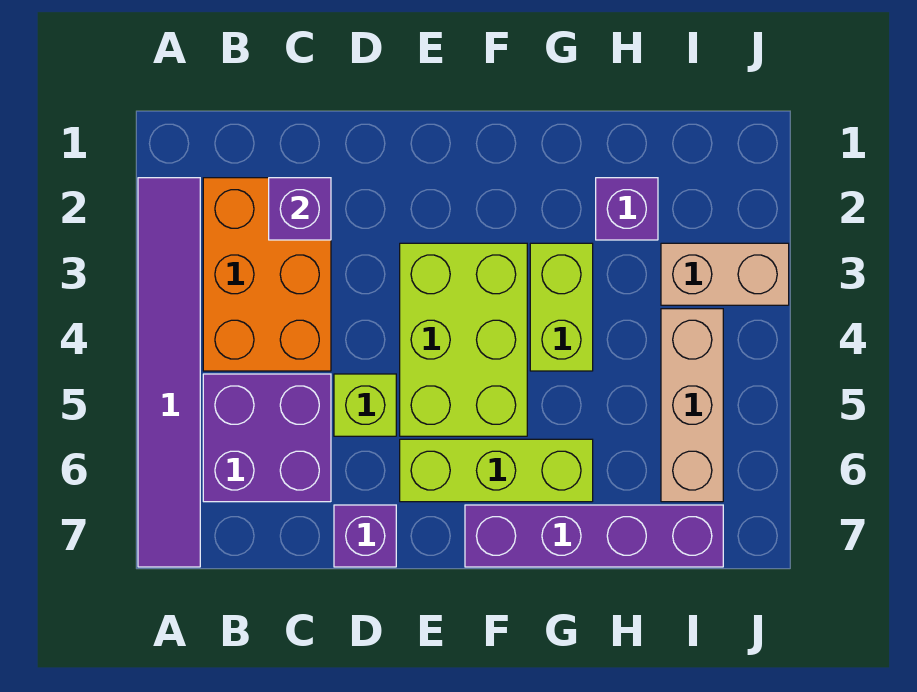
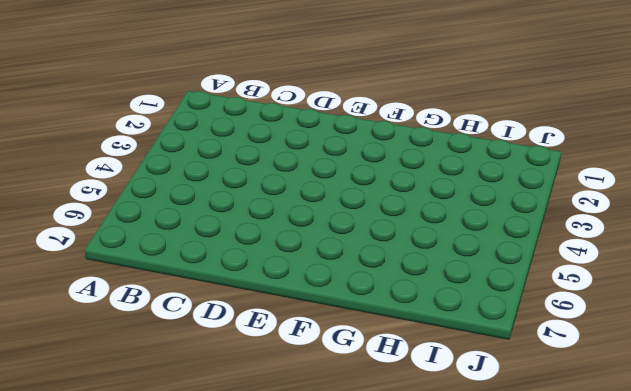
none -> purple tile A2:A7 level 1
none -> orange brick B2:C4 level 1
none -> purple brick B5:C6 level 1

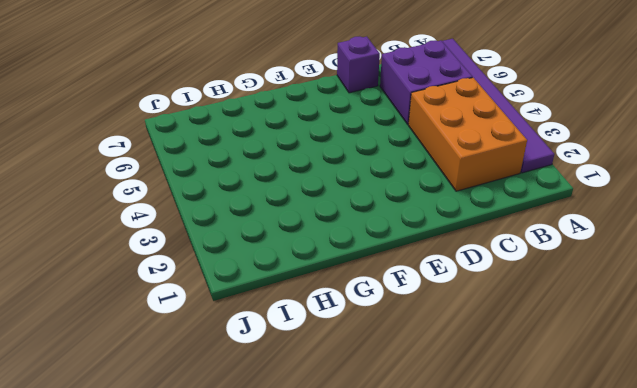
none -> lime brick D5 level 1
none -> lime brick E3:F5 level 1
none -> lime brick E6:G6 level 1

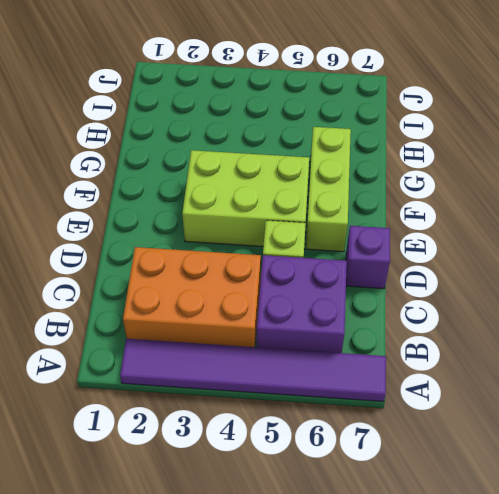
none -> purple brick F7:I7 level 1
none -> lime brick G3:G4 level 1
none -> purple brick H2 level 1

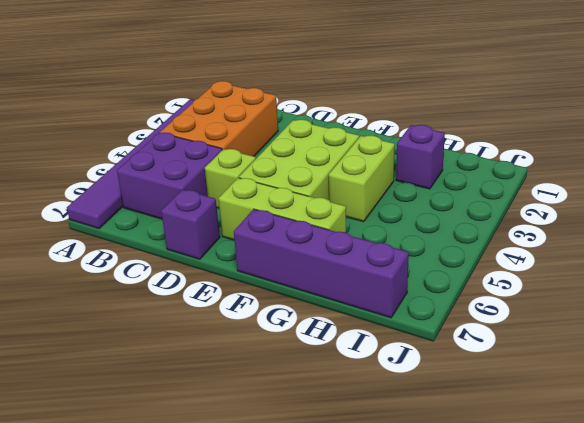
none -> tan brick I3:J3 level 1
none -> tan brick I4:I6 level 1
none -> purple brick C2 level 2

